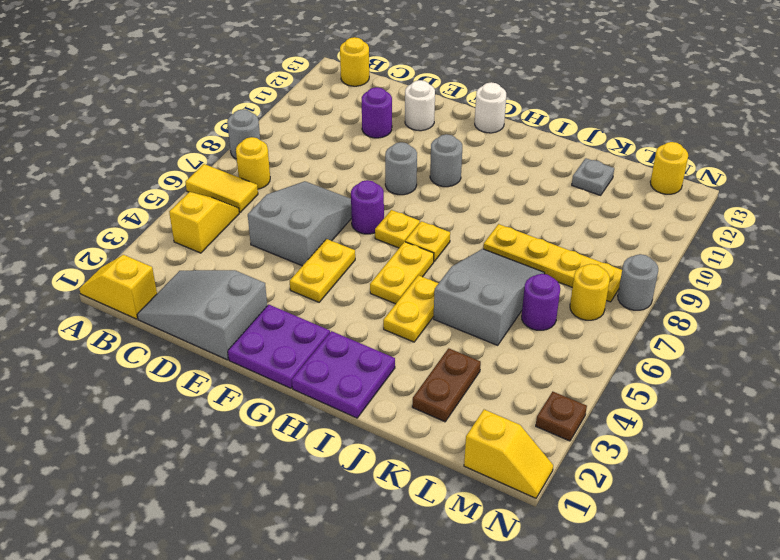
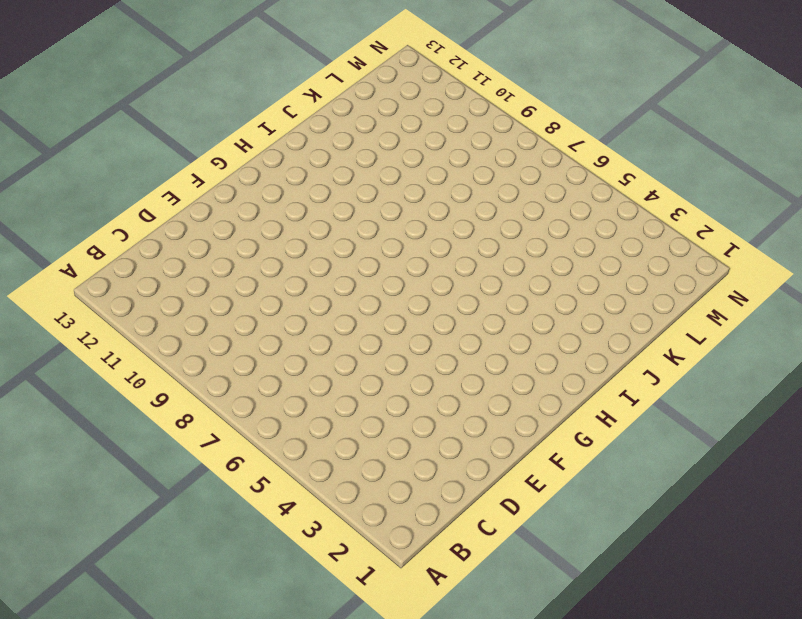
none -> yellow slope A1:B1 level 1 top B
none -> yellow tile A6:B6 level 1
none -> grey round brick A8 level 1
none -> yellow slope B4:B5 level 1 top 4

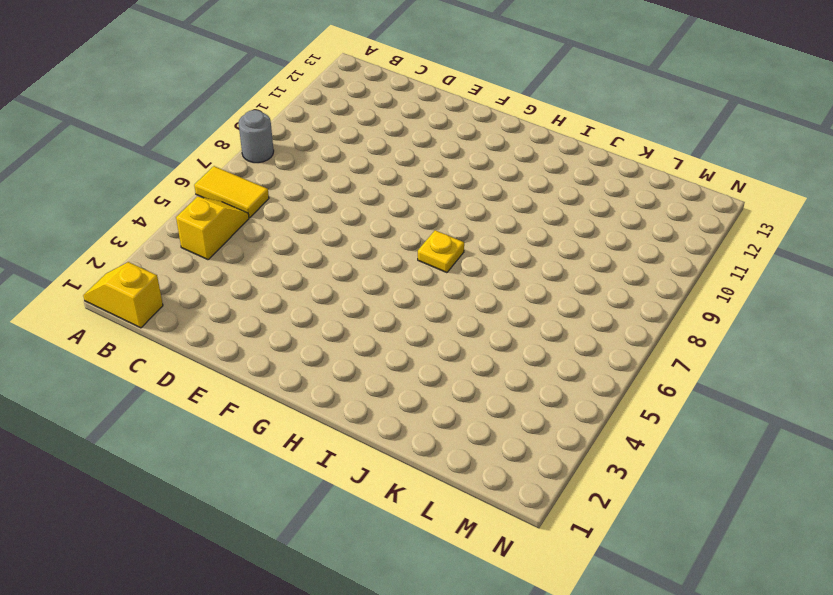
none -> yellow round brick B7 level 1
none -> yellow round brick B13 level 1
none -> grey slope C1:E2 level 1 top E
none -> grey slope D5:E7 level 1 top 5

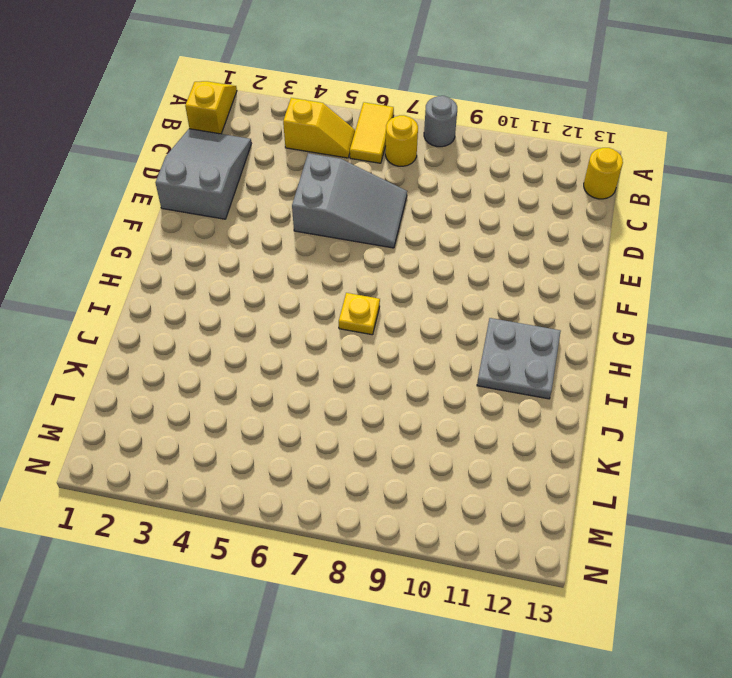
grey plate H11:I12 level 1 -> none
none -> purple round brick D11 level 1
none -> white round brick E12 level 1
none -> purple plate F1:G2 level 1
none -> yellow plate F4:F5 level 1

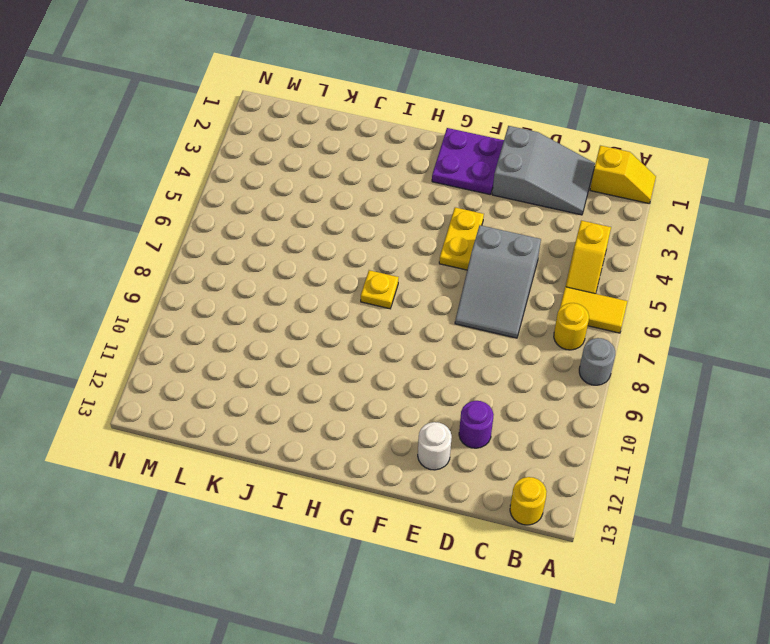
none -> purple round brick F7 level 1
none -> grey round brick F9 level 1
none -> yellow plate G7 level 1
none -> grey round brick G10 level 1

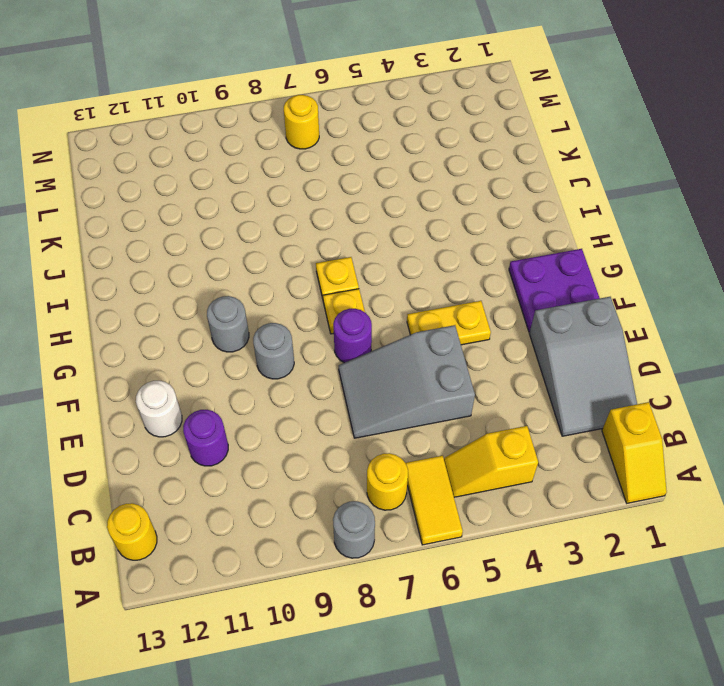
none -> white round brick G13 level 1
none -> purple plate H1:I2 level 1
none -> yellow plate H5:H6 level 1
none -> yellow plate I4:I5 level 1

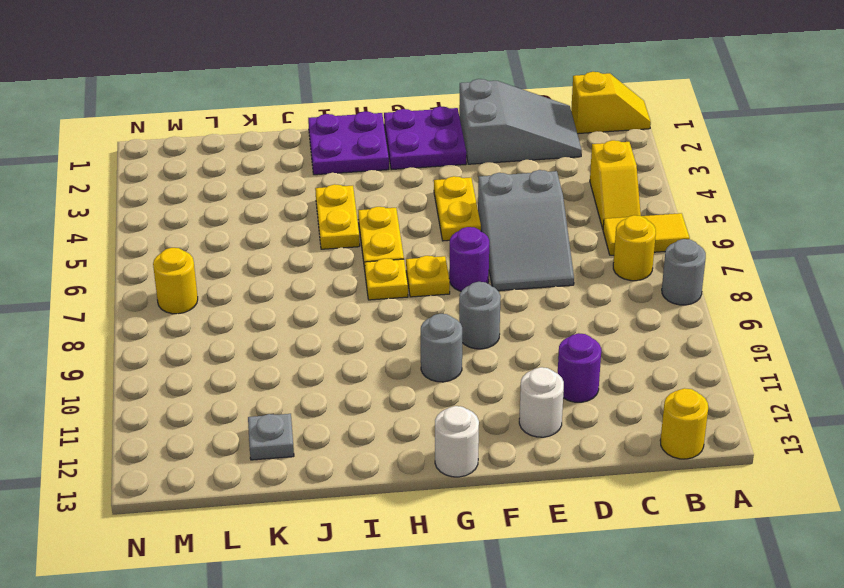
none -> grey slope J5:K7 level 1 top 5
none -> yellow plate J8:M8 level 1
none -> brown plate K2:K3 level 1
none -> purple round brick L6 level 1

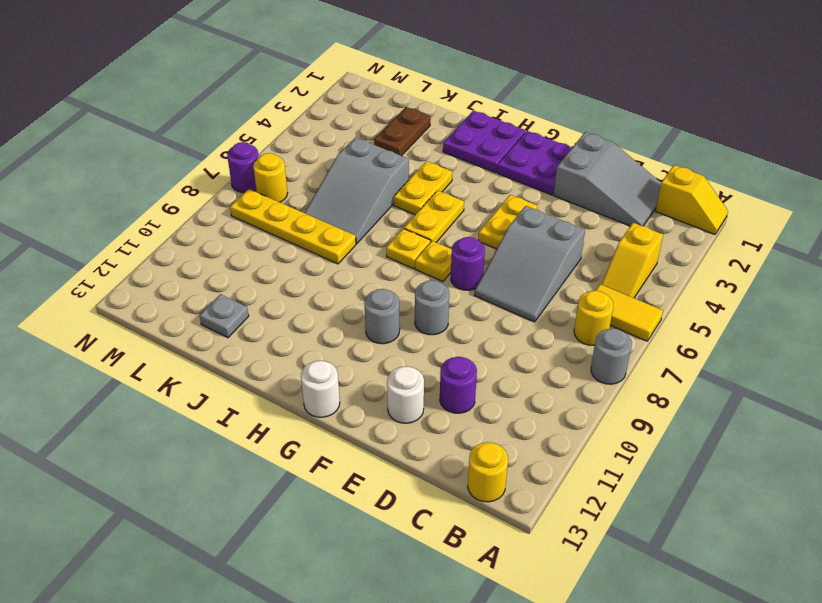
purple round brick N7 level 1 -> purple round brick L6 level 1
none -> yellow slope M1:N1 level 1 top M
none -> yellow round brick M13 level 1
none -> brown plate N3 level 1
none -> grey round brick N8 level 1

